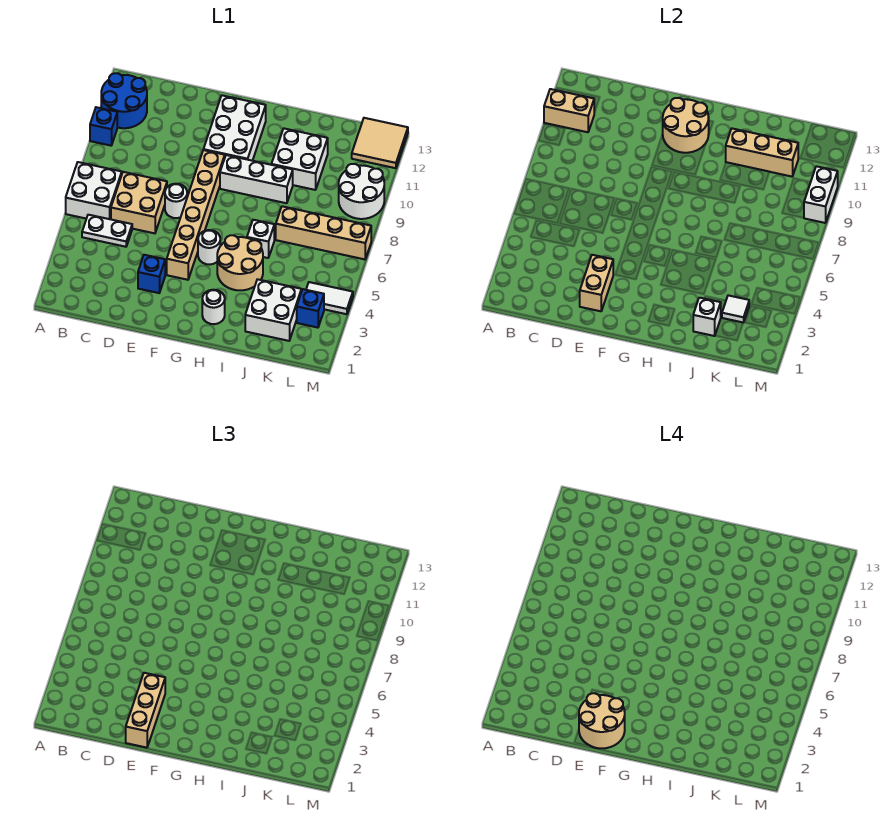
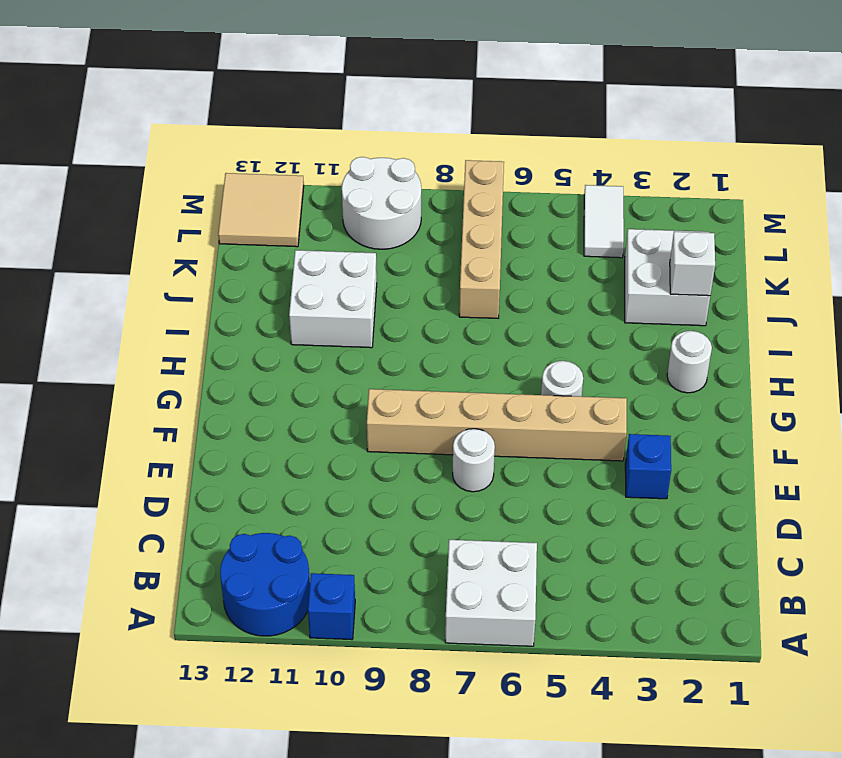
none -> white plate B5:C5 level 1
none -> tan brick C6:D7 level 1
none -> white brick F10:G12 level 1
none -> white brick G9:I9 level 1

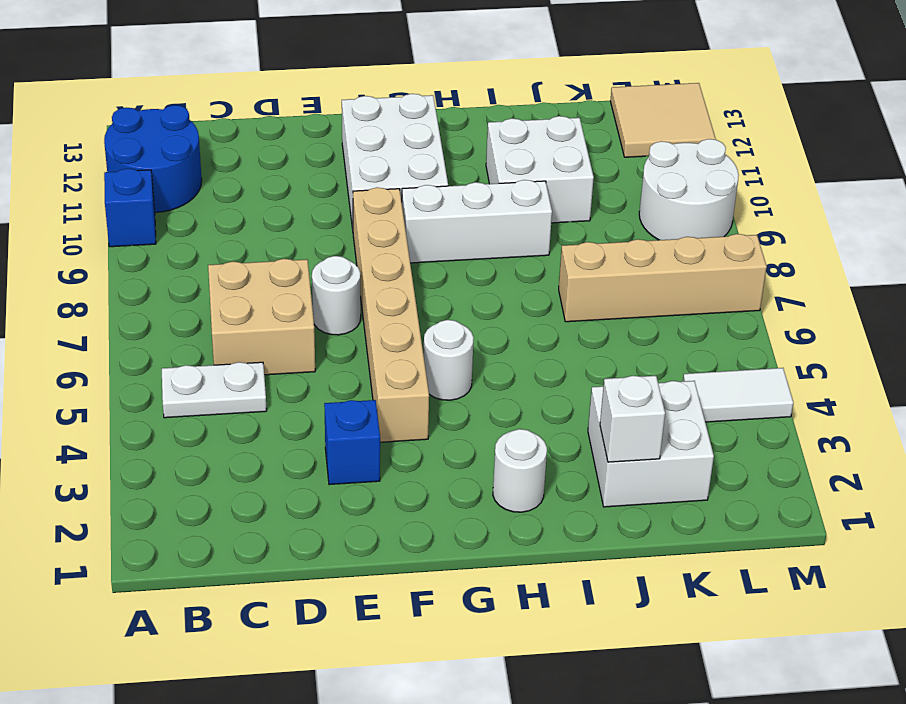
none -> white brick A6:B7 level 1
none -> tan round brick H4:I5 level 1
none -> white brick I6 level 1
none -> blue brick L3 level 1

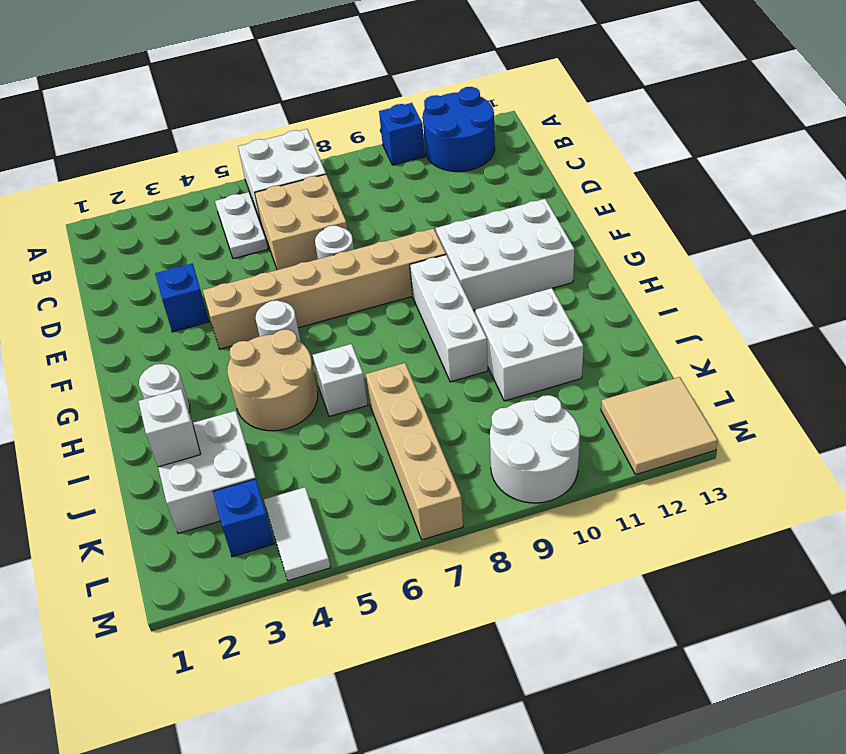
none -> tan brick A11:B11 level 2
none -> tan brick E2:E3 level 2
none -> tan round brick F11:G12 level 2
none -> tan brick I11:K11 level 2

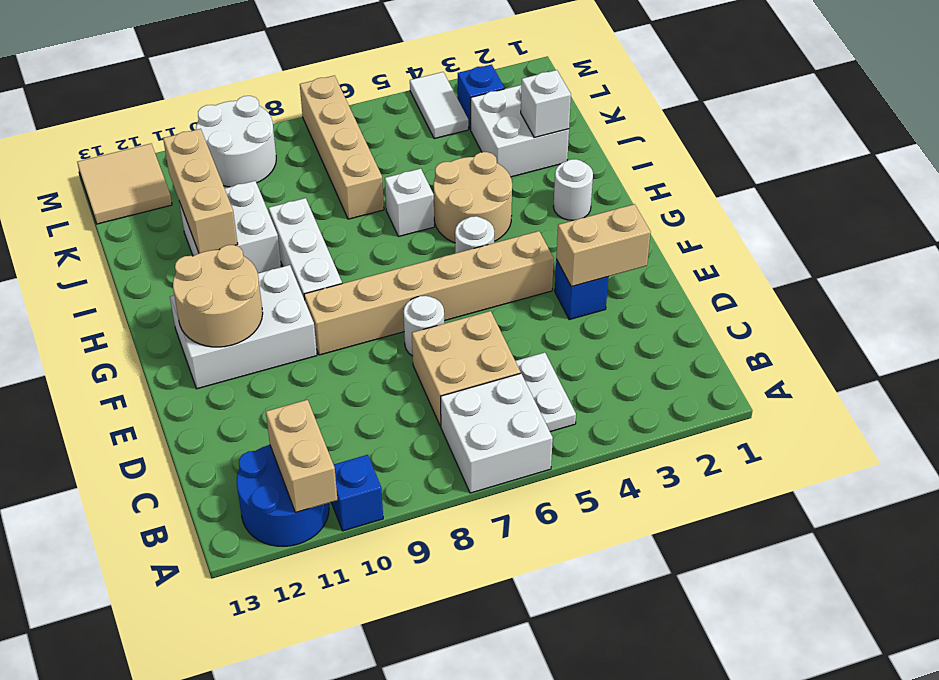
none -> white tile K3 level 2
none -> white brick M9:M10 level 2
none -> tan brick E1:E3 level 3
none -> tan round brick E1:F2 level 4

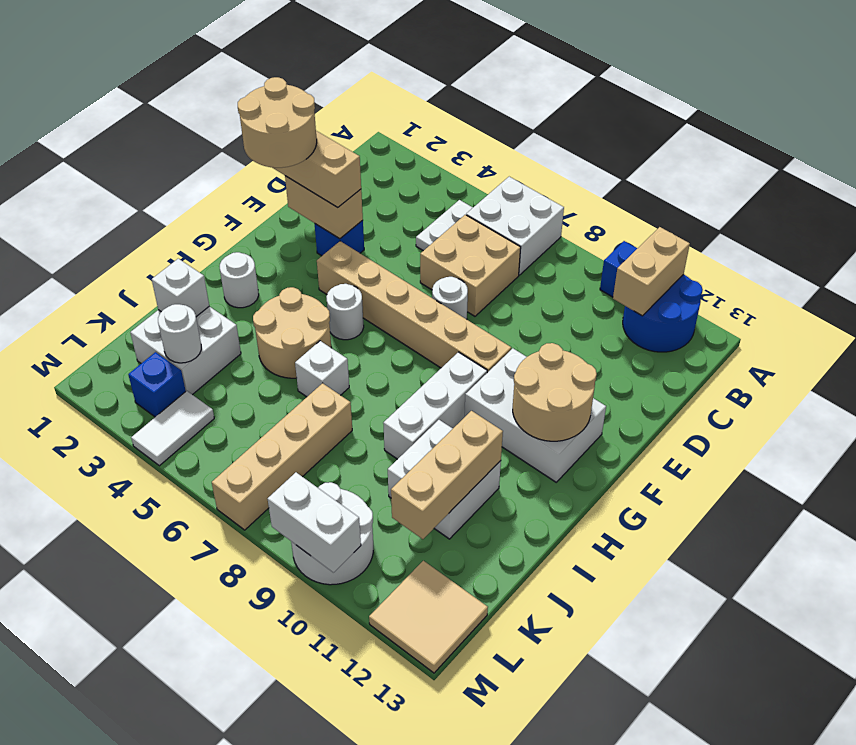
white round brick K3 level 2 -> white tile K3 level 2

